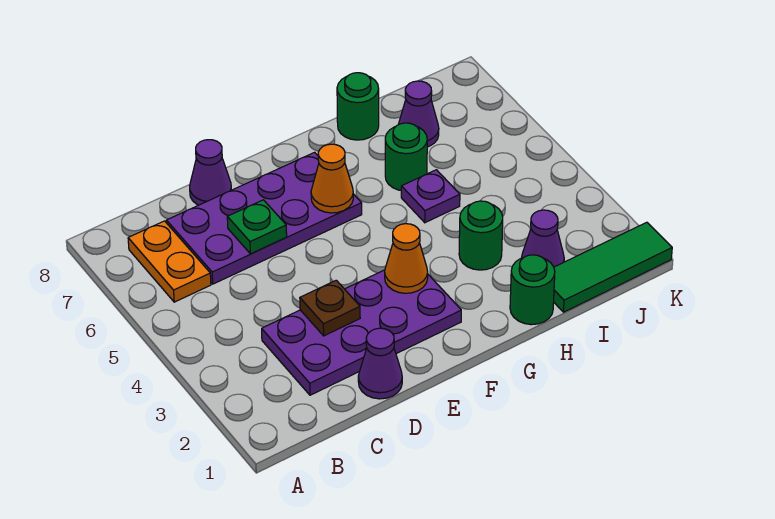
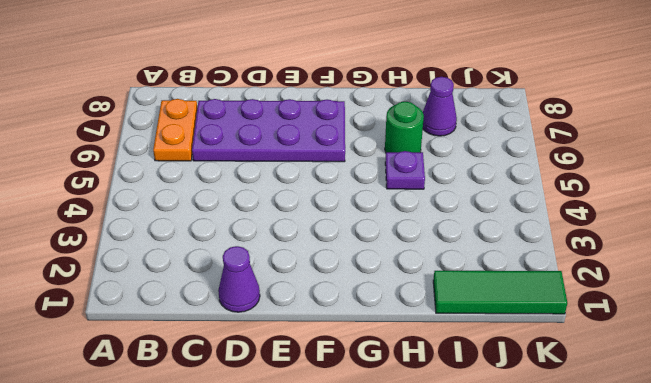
none -> purple plate C2:F3 level 1
none -> purple cone D8 level 1
none -> green round brick H1 level 1

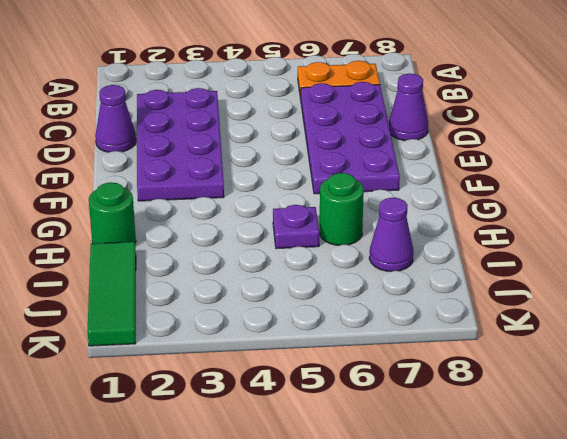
none -> green round brick H3 level 1
none -> green round brick H8 level 1
none -> purple cone I2 level 1

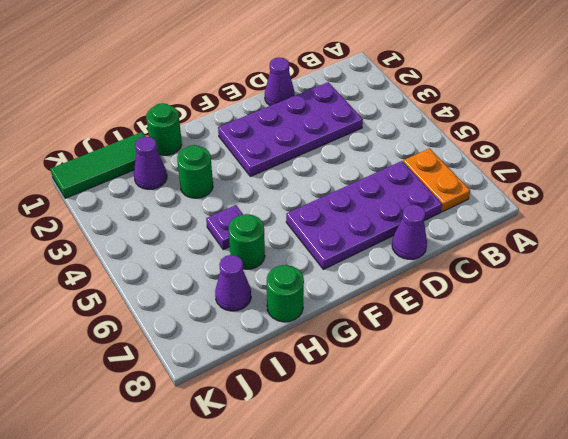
none -> brown plate D3 level 2
none -> green plate D6 level 2
none -> orange cone F3 level 2

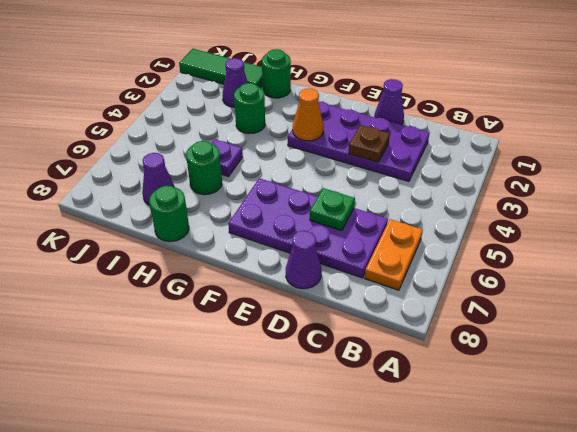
none -> orange cone F6 level 2

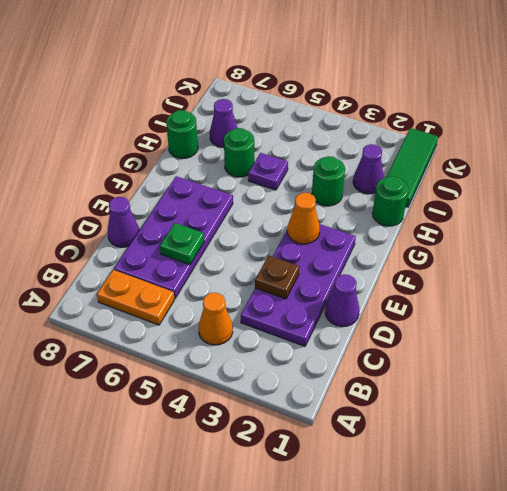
orange cone B4 level 1 -> orange cone F6 level 2

